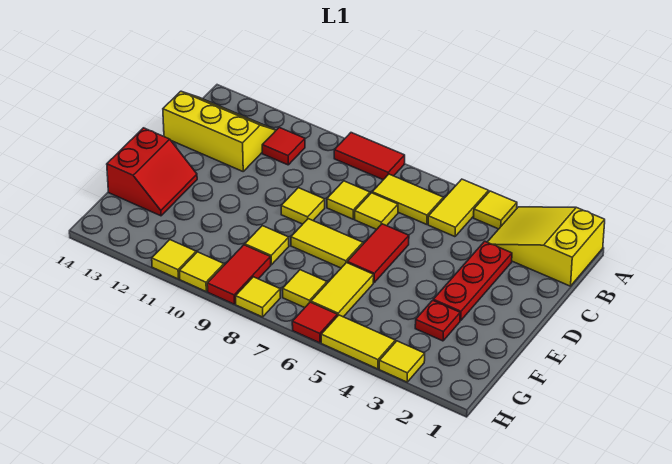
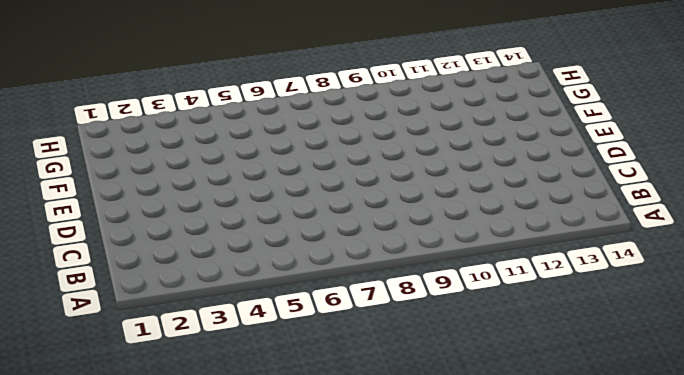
none -> yellow slope A1:B3 level 1 top 1
none -> yellow tile A4 level 1
none -> yellow tile A5:B5 level 1

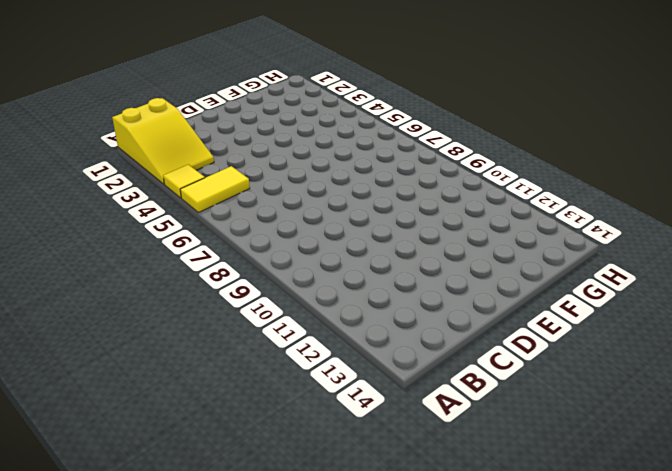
none -> red tile A8:A9 level 1
none -> yellow tile B6:B7 level 1
none -> red tile B11 level 1

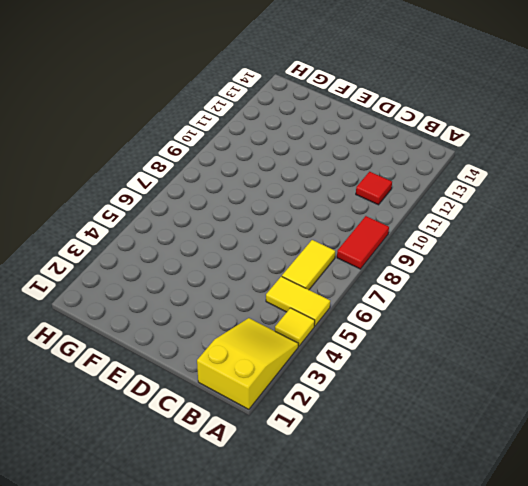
none -> yellow slope B12:C14 level 1 top C
none -> red plate C3:E3 level 1
none -> yellow tile C7 level 1

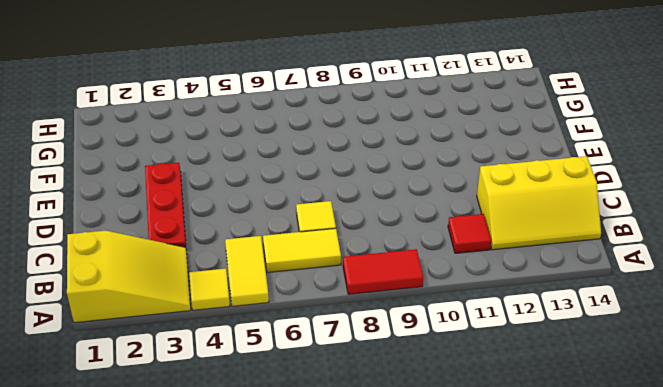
none -> yellow tile C8 level 1
none -> red tile D6:E6 level 1
none -> yellow tile D9 level 1

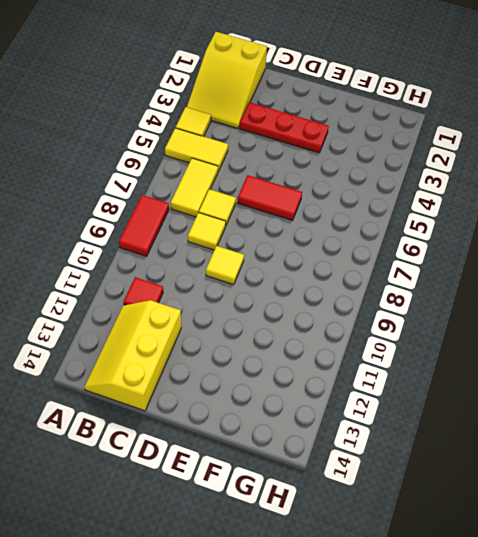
none -> yellow tile E7:E8 level 1
none -> red slope E13:F14 level 1 top 14
none -> red plate F3 level 1

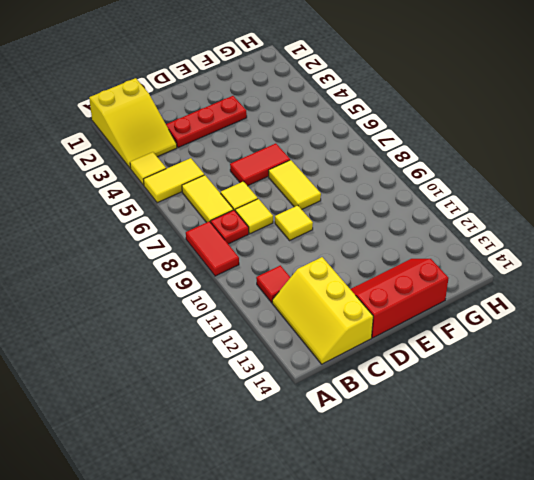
red plate B8 level 1 -> red plate F3 level 1
red slope D13:F14 level 1 top 14 -> red slope E13:F14 level 1 top 14
none -> yellow tile F6:G6 level 1
none -> yellow tile F9 level 1
none -> yellow tile G7 level 1

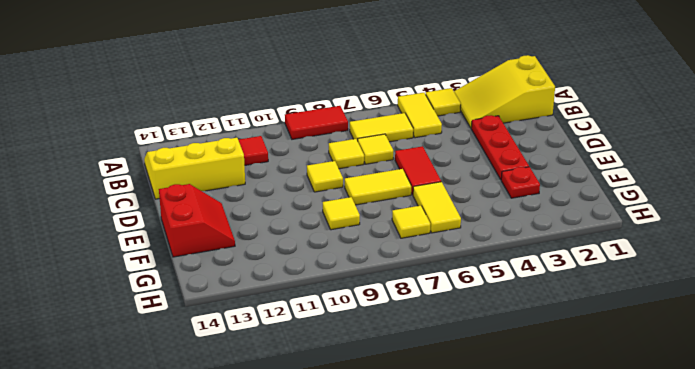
none -> red tile G9:H9 level 1
none -> yellow tile H3 level 1
none -> yellow tile H4:H5 level 1

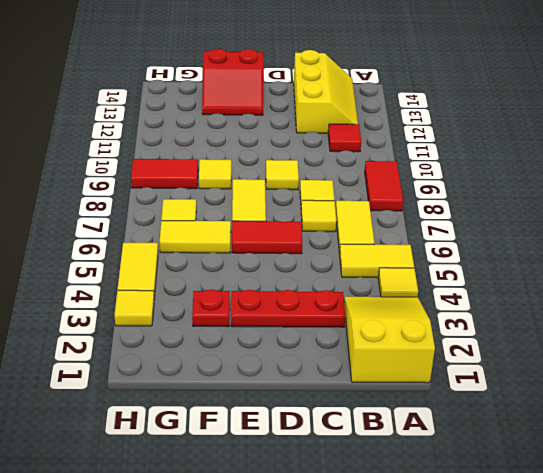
none -> red tile H6 level 1
none -> yellow tile H8 level 1
none -> yellow tile H10 level 1

